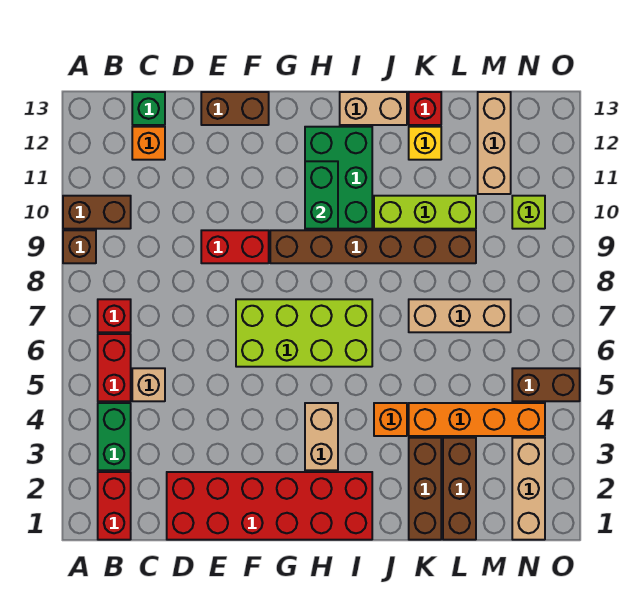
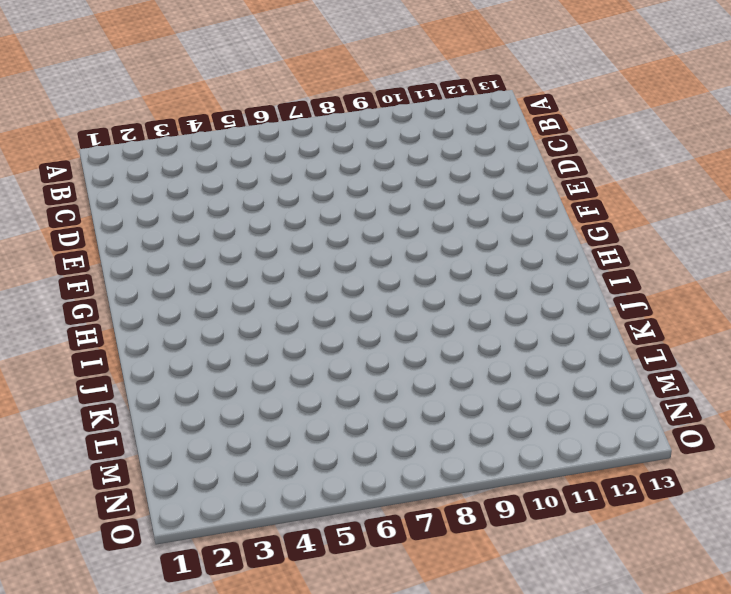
none -> brown brick A9 level 1
none -> brown brick A10:B10 level 1
none -> red brick B1:B2 level 1
none -> green brick B3:B4 level 1

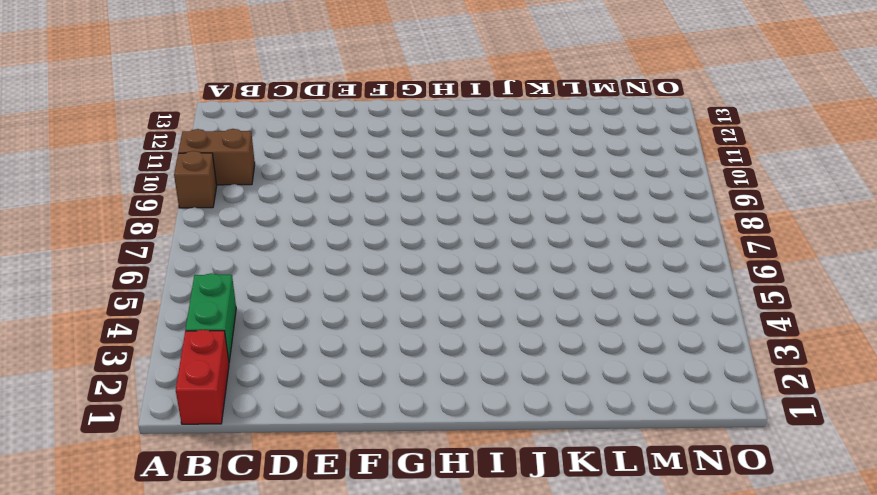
none -> red brick B5:B6 level 1
none -> red brick B7 level 1
none -> tan brick C5 level 1
none -> orange brick C12 level 1

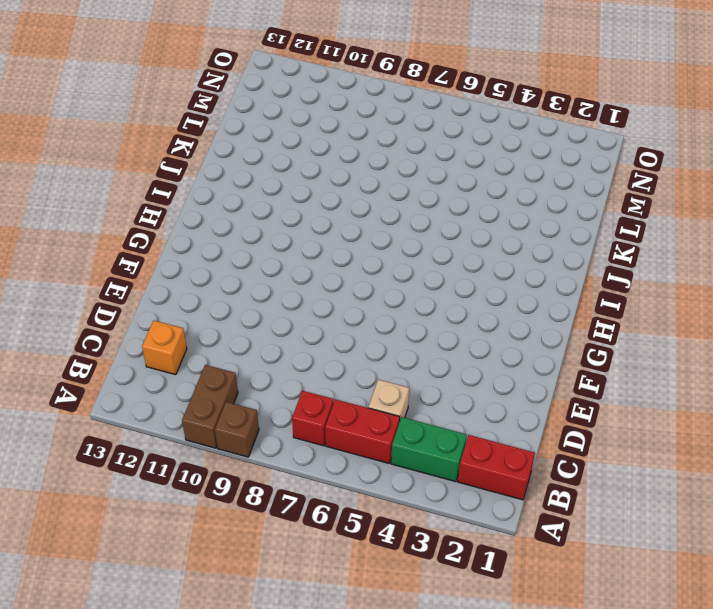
none -> green brick C13 level 1
none -> red brick D1:I2 level 1
none -> red brick E9:F9 level 1
none -> brown brick E13:F13 level 1

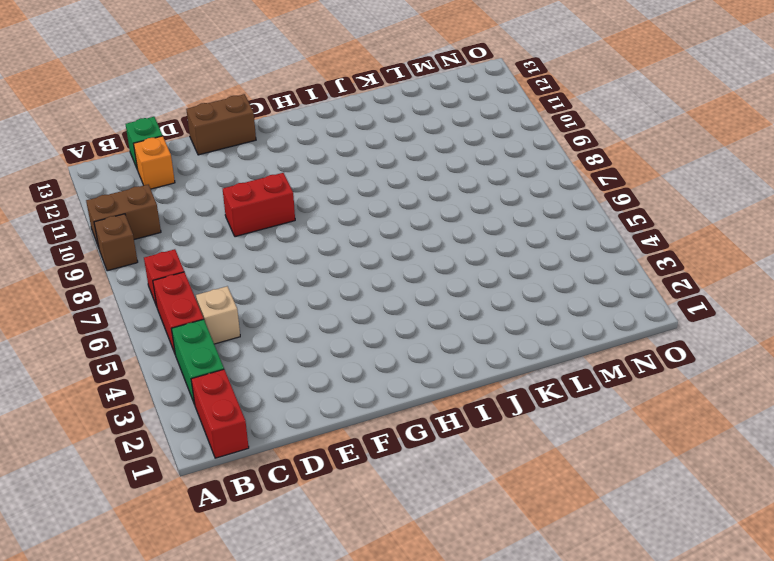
none -> red brick D1:I2 level 1
none -> lime brick F6:I7 level 1
none -> brown brick G9:L9 level 1
none -> tan brick H3:H4 level 1

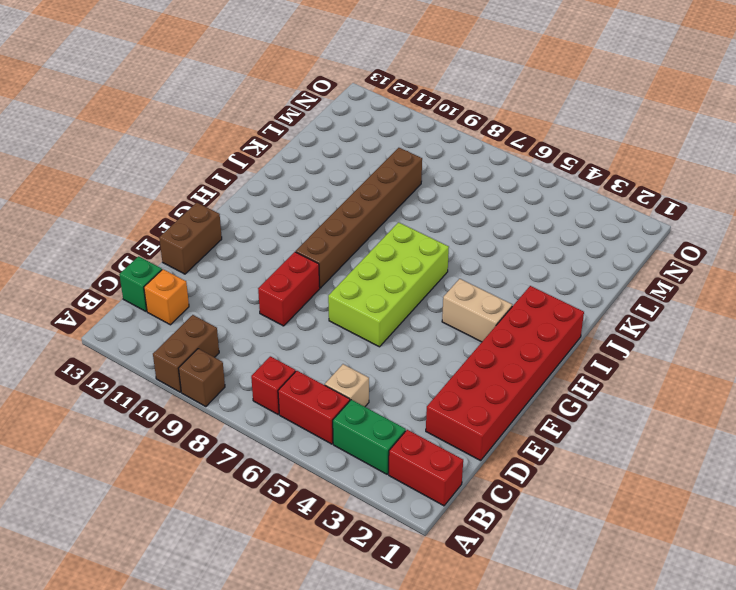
none -> green brick H10:I12 level 1
none -> tan brick I13:J13 level 1
none -> orange brick J4 level 1
none -> lime brick J10:L10 level 1

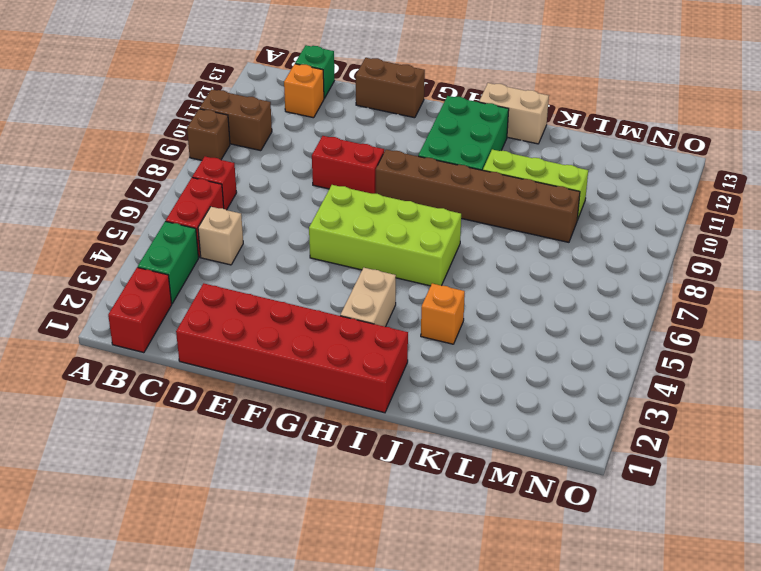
none -> brown brick K1:K3 level 1
none -> orange brick K4:N4 level 1
none -> tan brick K7:M7 level 1
none -> yellow brick K12 level 1

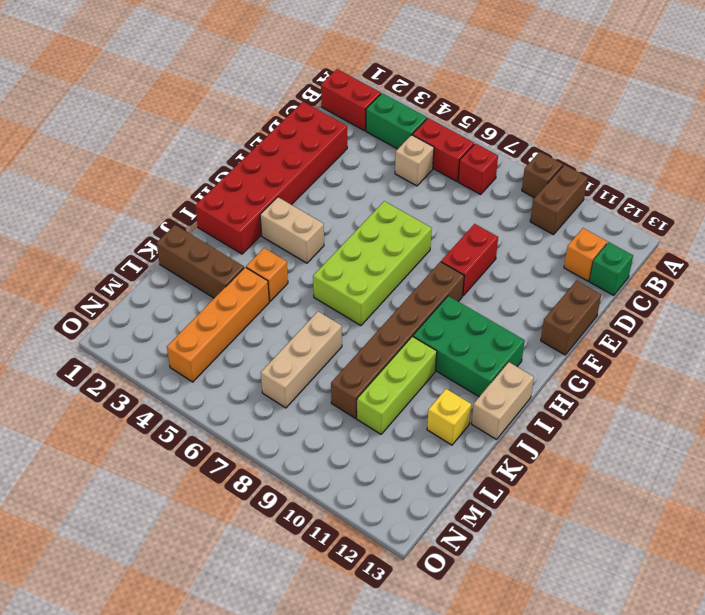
none -> red brick K13 level 1
none -> brown brick L1:L3 level 1
none -> tan brick M11:M13 level 1
none -> tan brick N1:N3 level 1

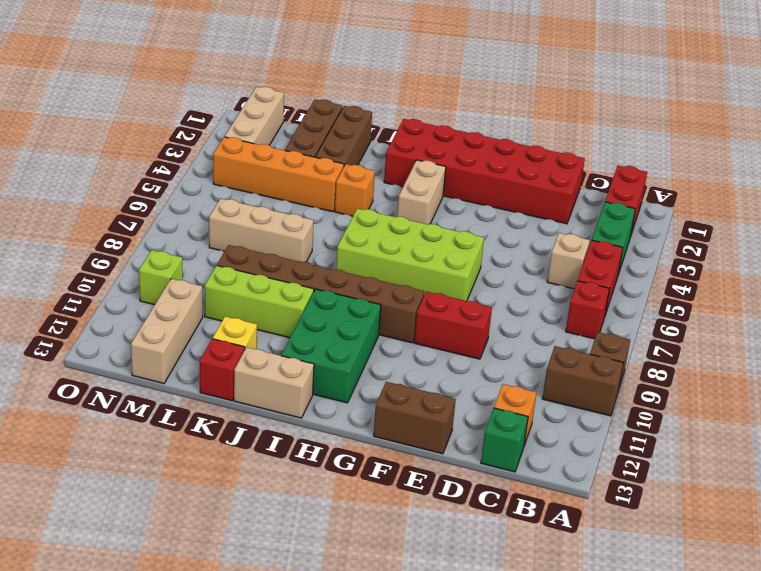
none -> brown brick N5:O5 level 1
none -> green brick H10:H11 level 2

